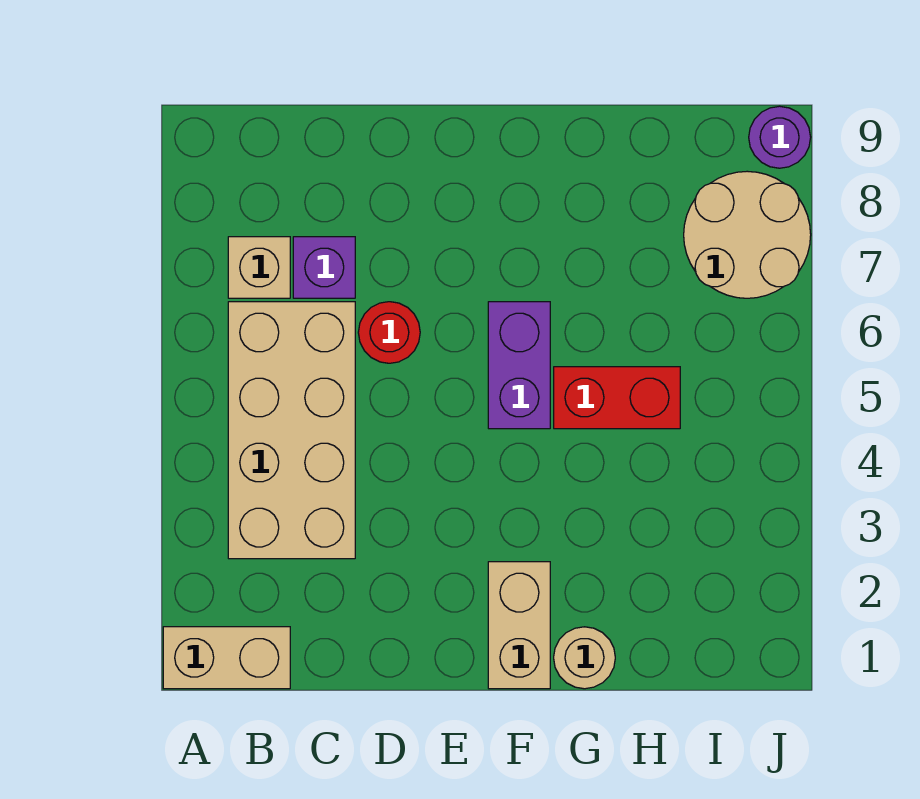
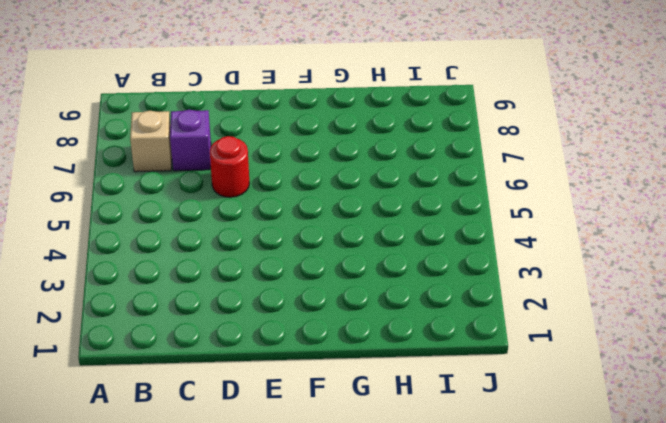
none -> tan brick A1:B1 level 1
none -> tan brick B3:C6 level 1

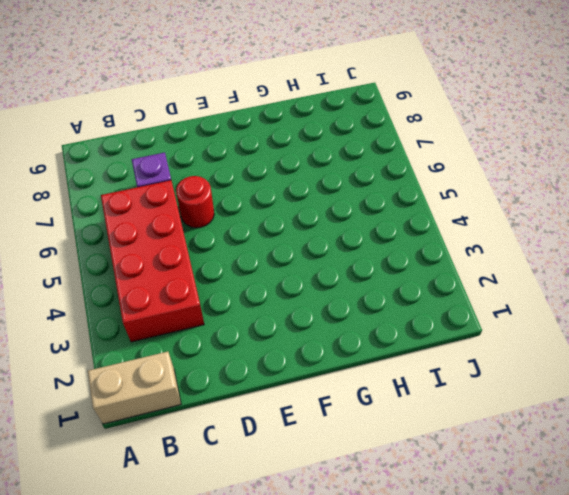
red brick B3:C6 level 1 -> tan brick B3:C6 level 1
none -> tan brick B7 level 1
none -> tan brick F1:F2 level 1

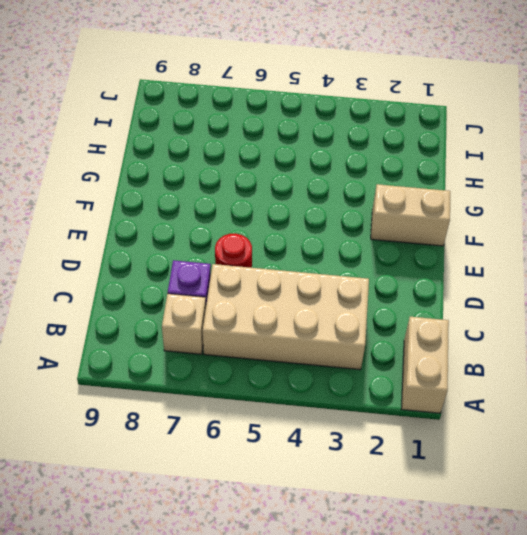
none -> purple brick F5:F6 level 1
none -> tan round brick G1 level 1

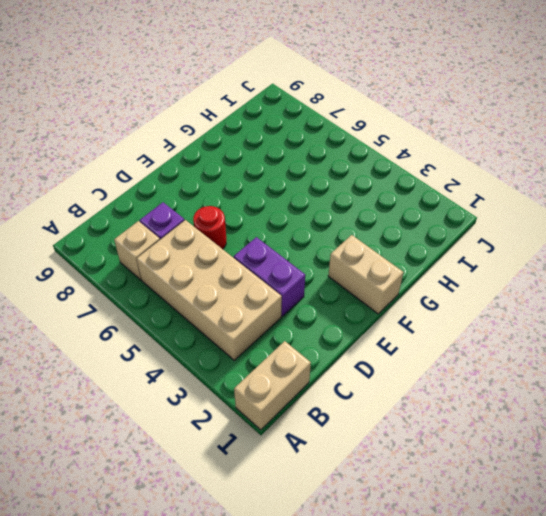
purple brick D3:D4 level 1 -> purple brick F5:F6 level 1
none -> tan round brick G1 level 1
none -> red brick G5:H5 level 1

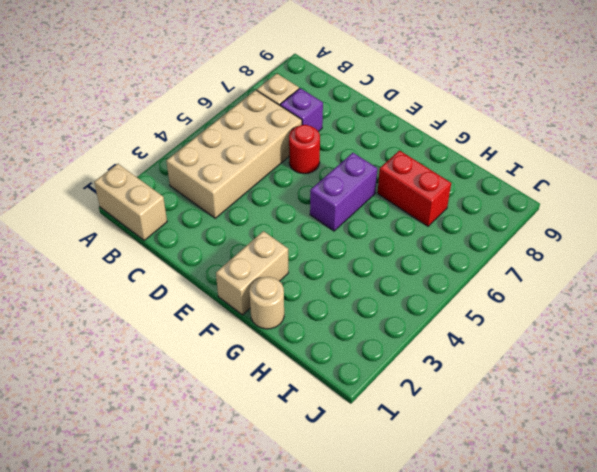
red brick G7:H7 level 1 -> red brick G5:H5 level 1
none -> tan round brick I7:J8 level 1
none -> purple round brick J9 level 1

